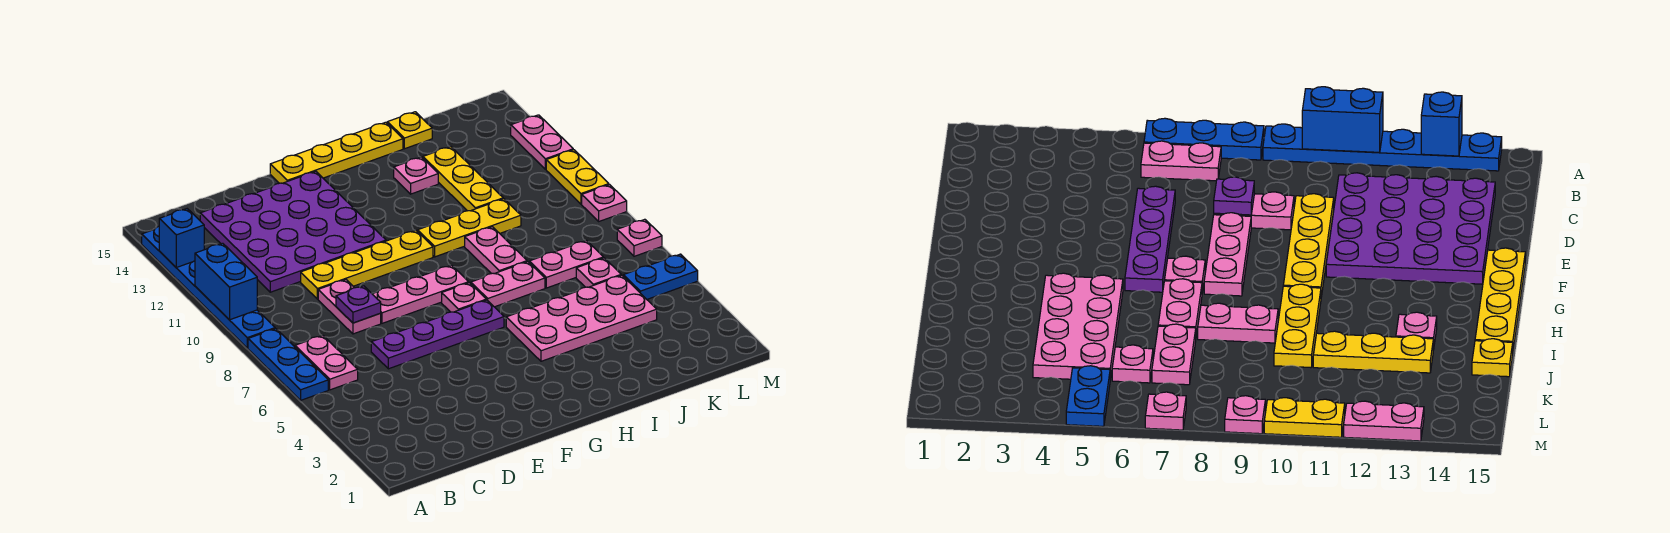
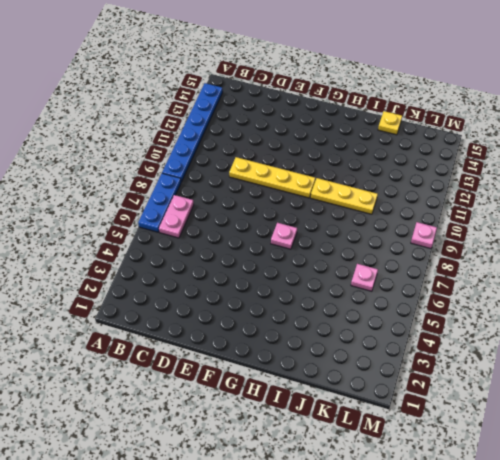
none -> purple plate C11:F14 level 1
none -> purple plate D6:G6 level 1
none -> pink plate D8:D9 level 1

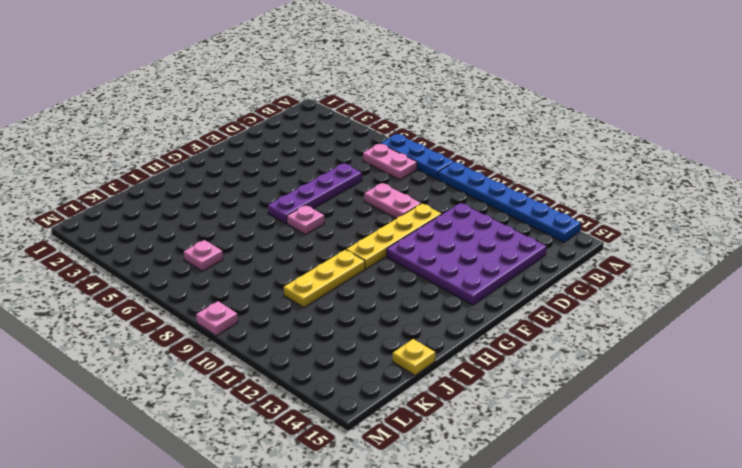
none -> pink plate E8:G8 level 1
none -> yellow plate F15:I15 level 1
none -> pink plate H4:K5 level 1

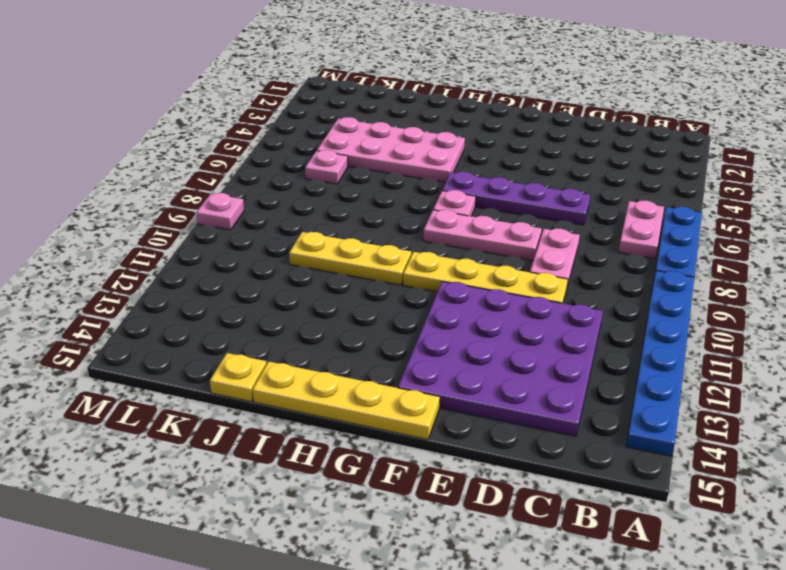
none -> pink plate H7:I7 level 1
none -> pink plate I8:I9 level 1
none -> pink plate I13 level 1

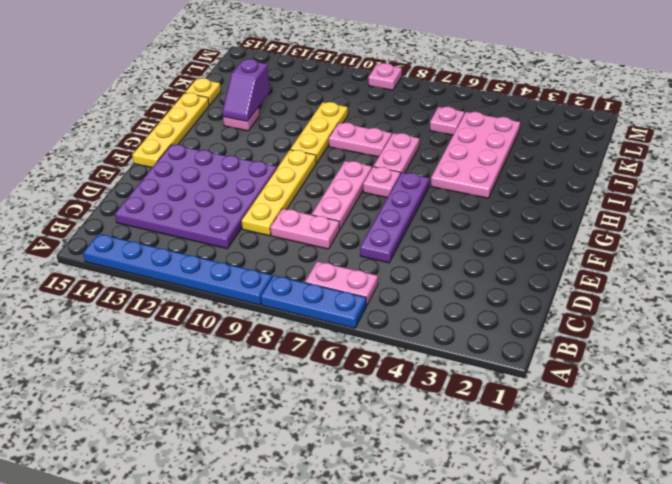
purple slope I13:J13 level 2 top J -> none
none -> pink plate J7:K7 level 1
none -> yellow plate J11:J13 level 1
none -> blue plate L5:M5 level 1

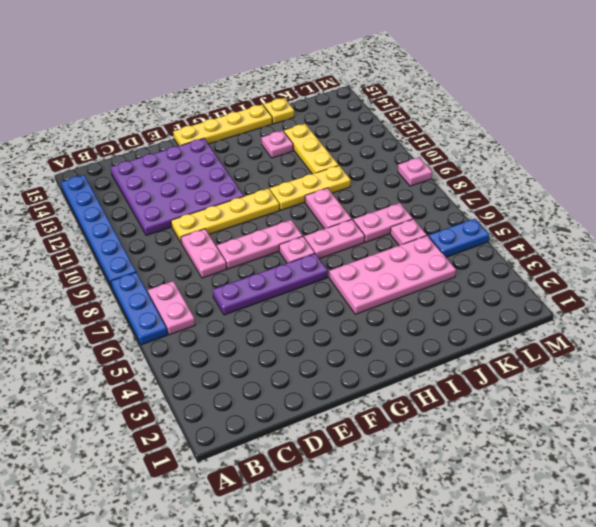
none -> pink plate M7 level 1
none -> yellow plate M10:M11 level 1
none -> pink plate M12:M13 level 1

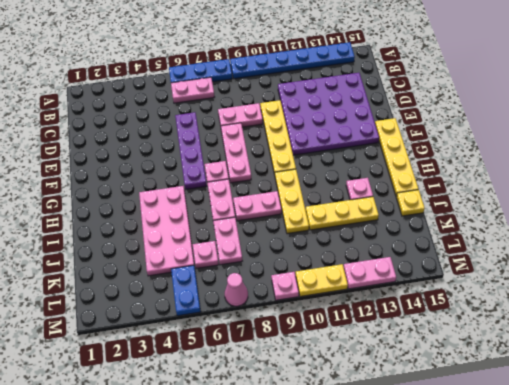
pink cone M7 level 1 -> pink plate M7 level 1
none -> blue brick A10:A11 level 2
none -> blue brick A13 level 2
none -> purple plate D8 level 2

